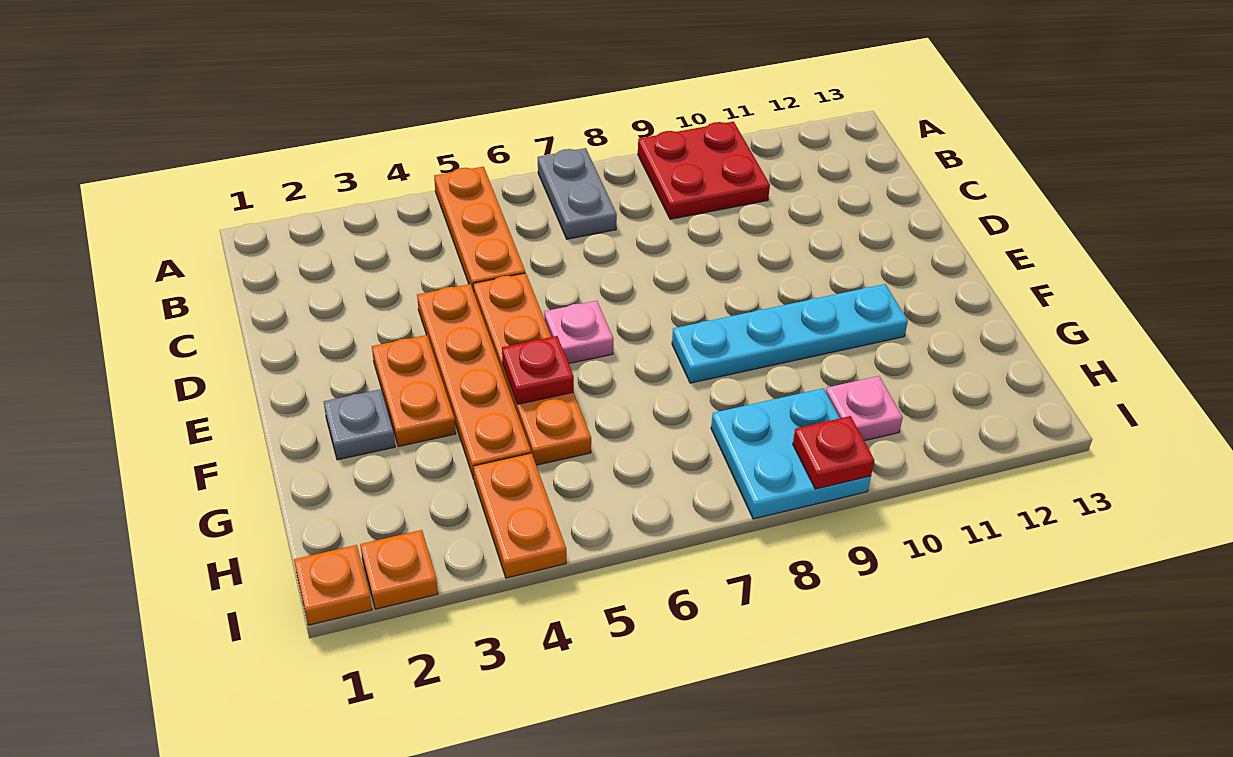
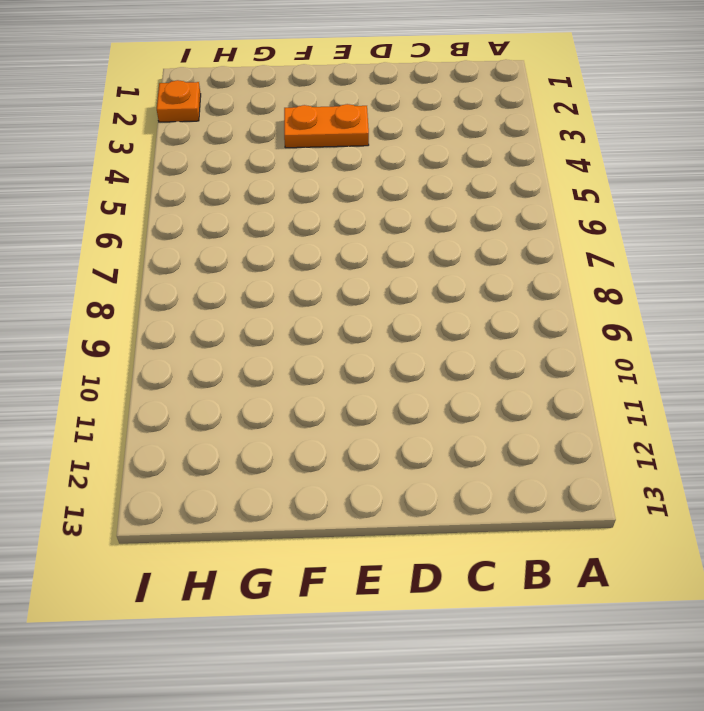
none -> orange plate A5:C5 level 1
none -> grey plate A7:B7 level 1
none -> red plate A9:B10 level 1

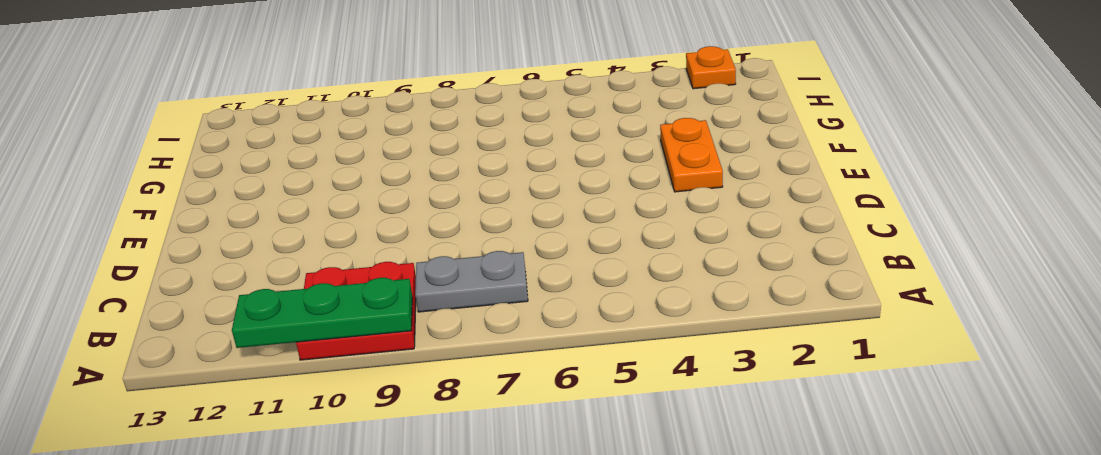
green plate A9:A11 level 2 -> none
grey plate B7:B8 level 1 -> grey plate A7:B7 level 1
none -> orange plate A5:C5 level 1
none -> orange plate D4:G4 level 1
none -> orange plate D5:G5 level 1

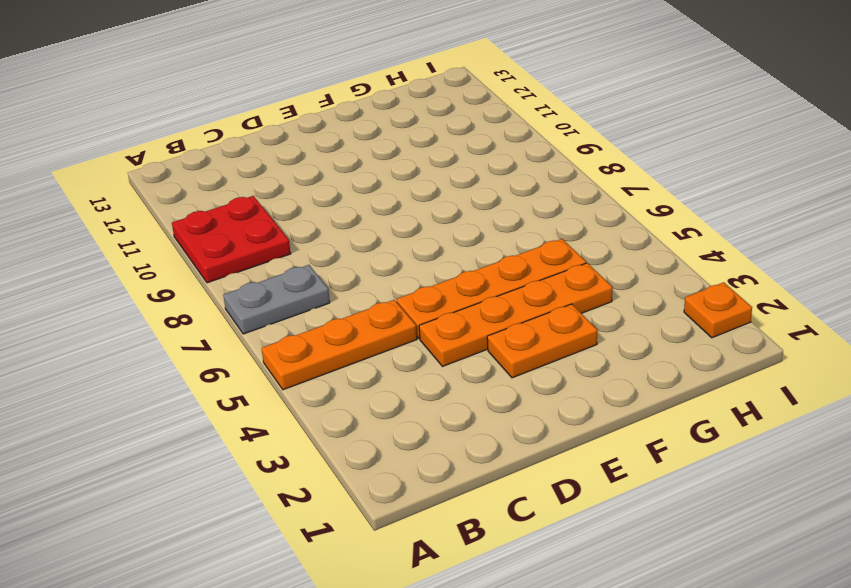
none -> pink plate E6 level 1
none -> grey plate F2 level 1
none -> cyan plate F8:F11 level 1

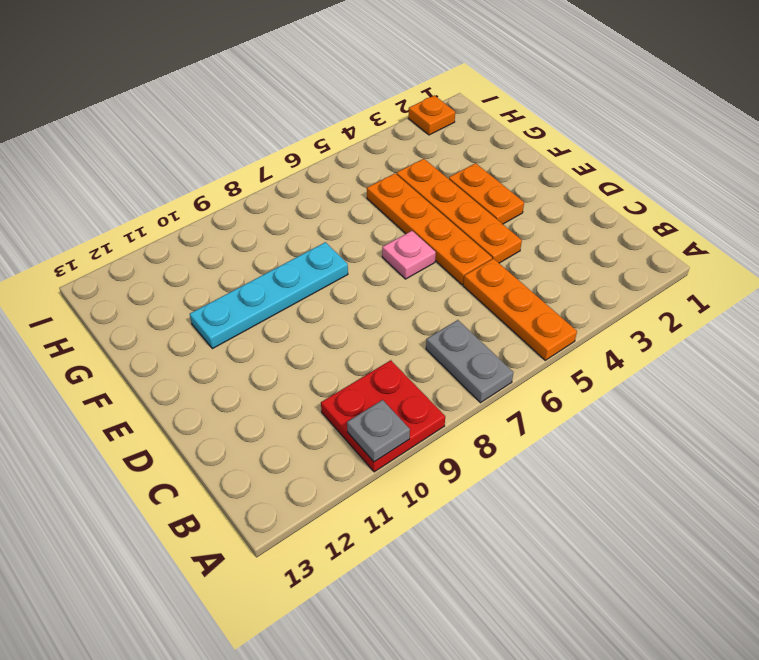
grey plate A10 level 2 -> grey plate F2 level 1
none -> orange plate H4:I4 level 1
none -> cyan plate H8:I9 level 1
none -> pink plate H10 level 1

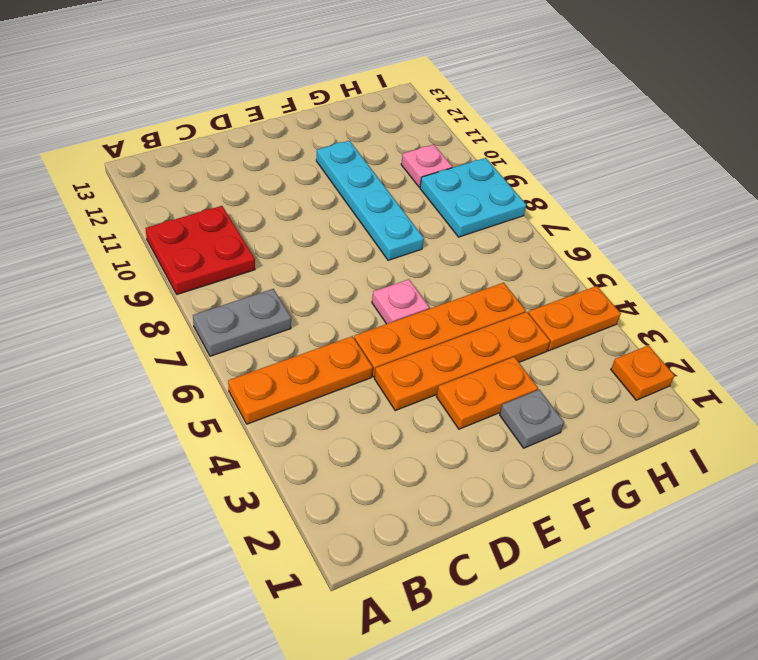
none -> orange plate I1 level 1
none -> red plate F5 level 2
none -> red plate I9 level 2

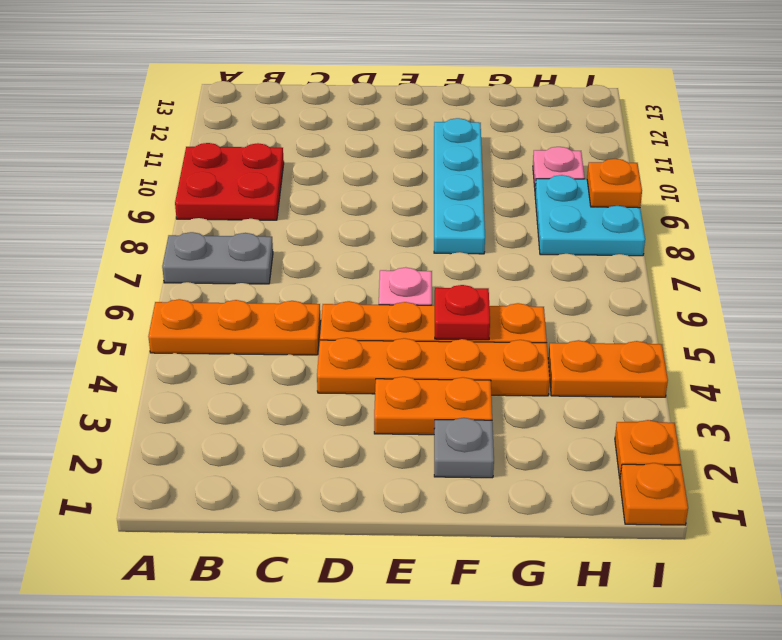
orange plate I9 level 2 -> red plate I9 level 2

